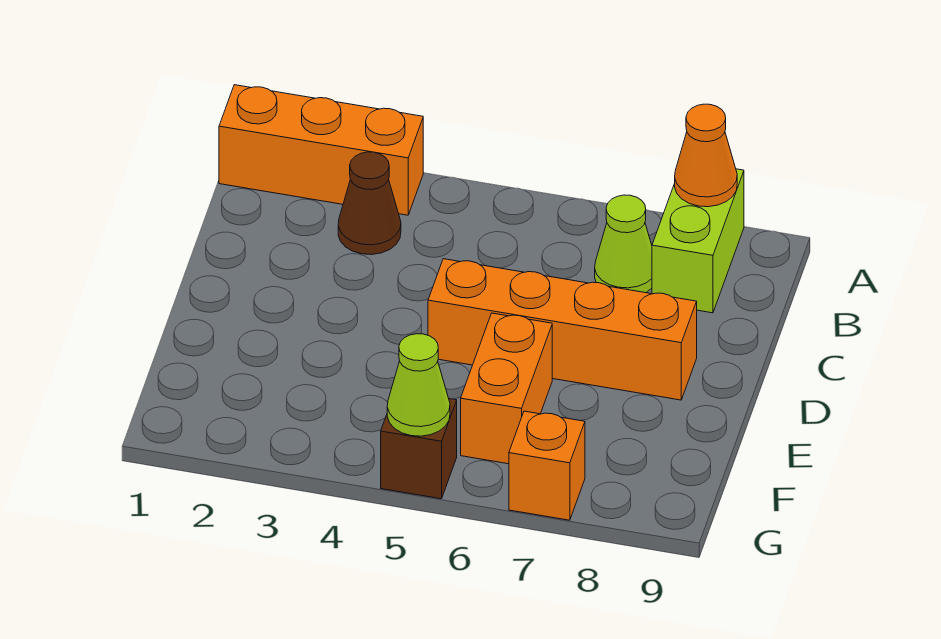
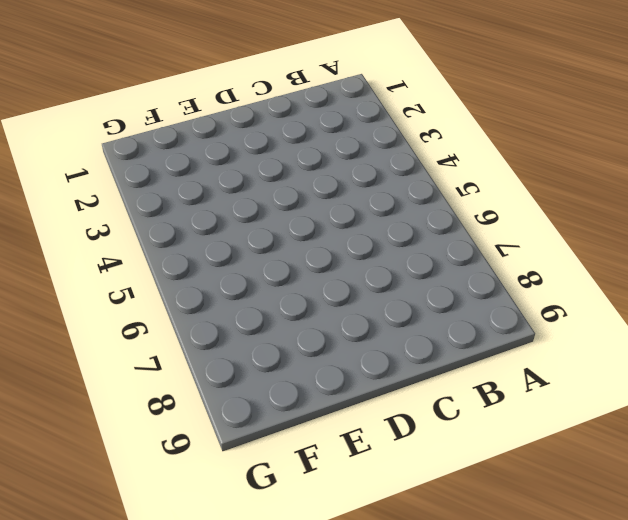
none -> orange brick A1:A3 level 1
none -> lime brick A8:B8 level 1

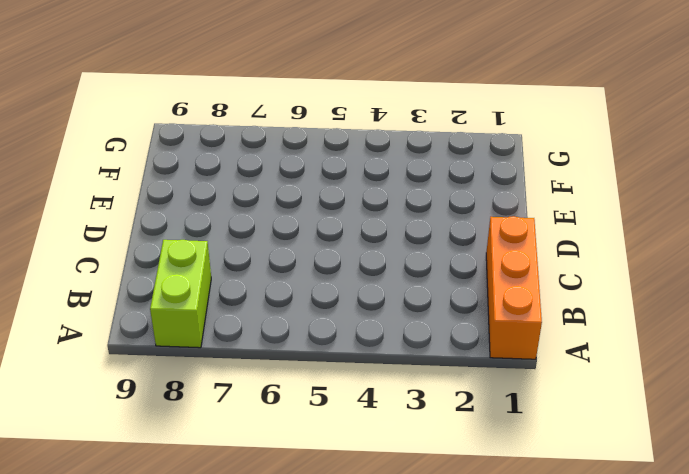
orange brick A1:C1 level 1 -> orange brick A1:A3 level 1
none -> brown cone B3 level 1
none -> lime cone B7 level 1

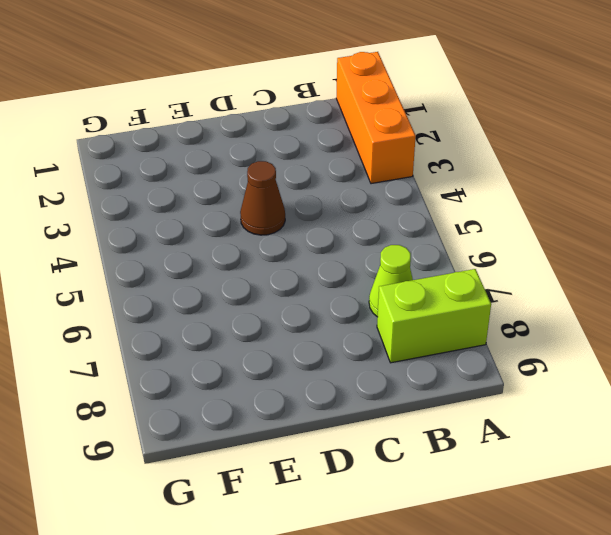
brown cone D4 level 1 -> brown cone B3 level 1
none -> orange brick D5:D8 level 1
none -> orange brick E6:F6 level 1

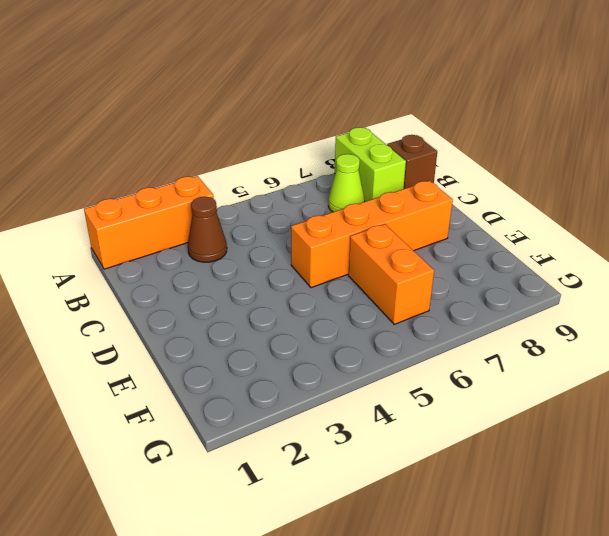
brown brick B9 level 1 -> brown brick G5 level 1
none -> orange brick G7 level 1
none -> orange cone A8 level 2

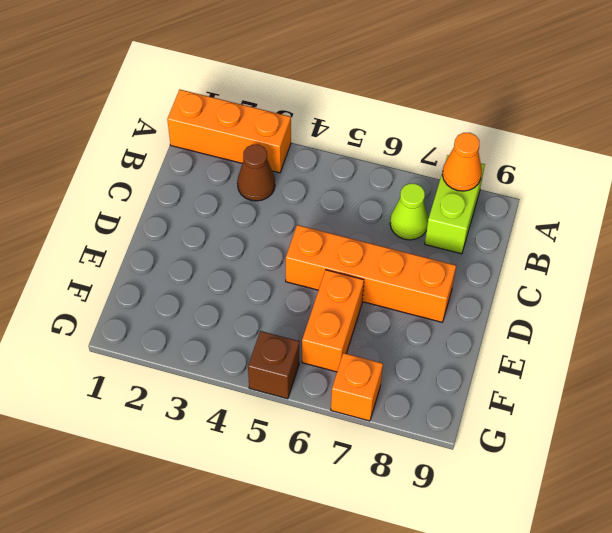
none -> lime cone G5 level 2

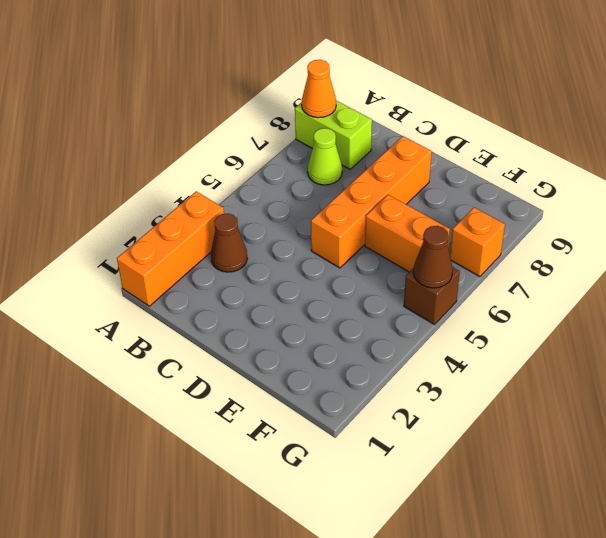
brown cone G5 level 2 -> lime cone G5 level 2

